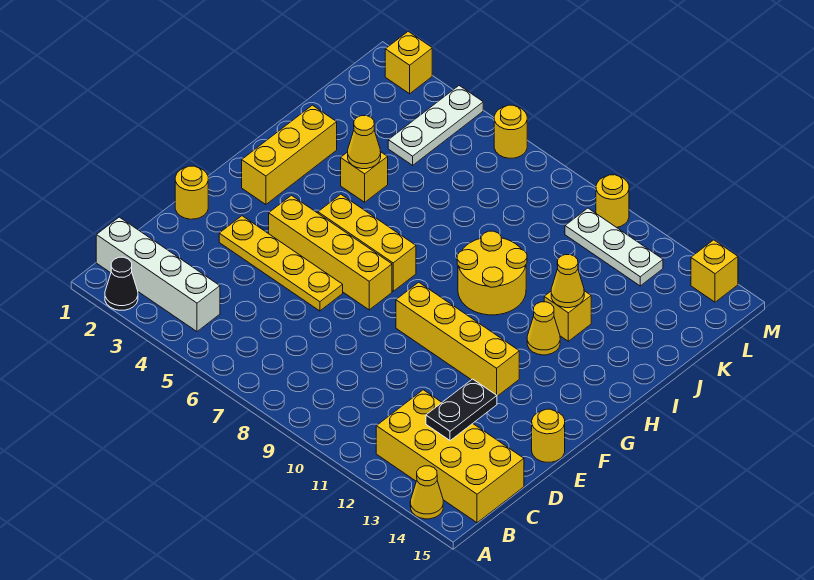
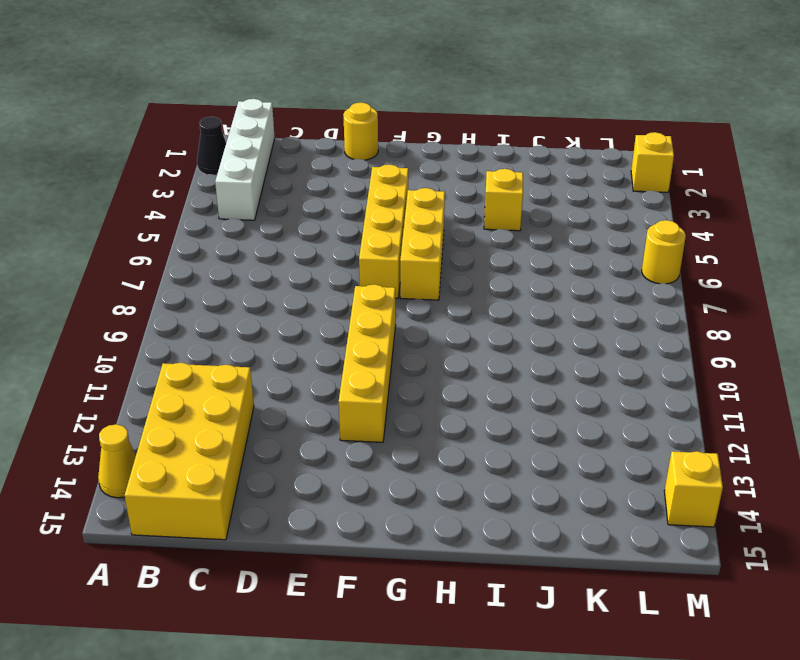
none -> yellow plate E3:E6 level 1
none -> yellow round brick E15 level 1
none -> yellow brick G2:I2 level 1

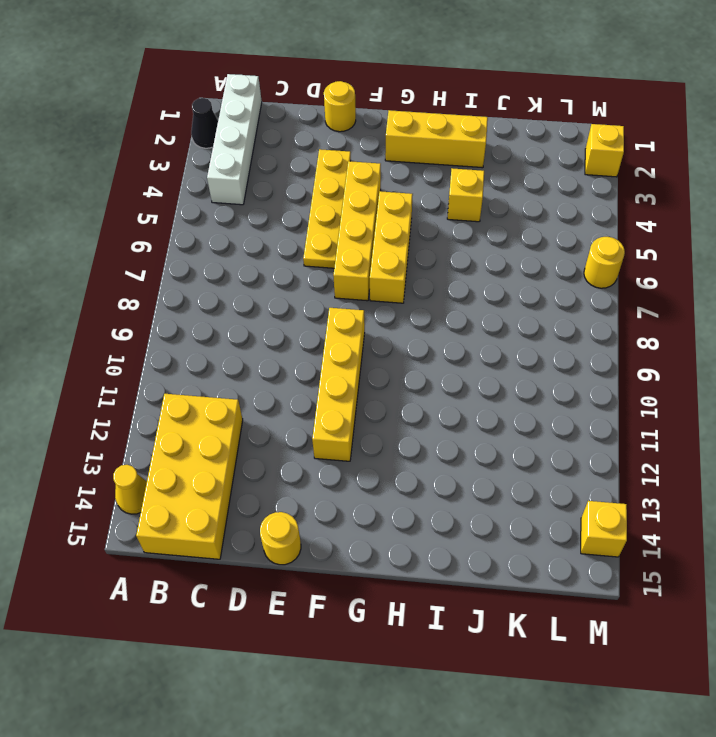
none -> yellow round brick H9:I10 level 1
none -> yellow cone H12 level 1
none -> yellow brick I12 level 1

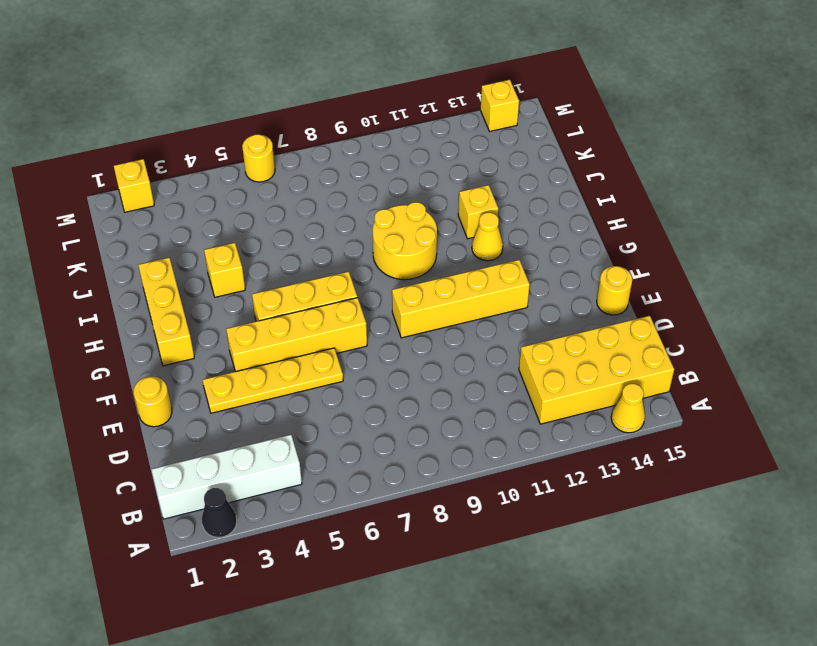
none -> white plate K4:M4 level 1
none -> white plate L10:L12 level 1
none -> yellow round brick M10 level 1

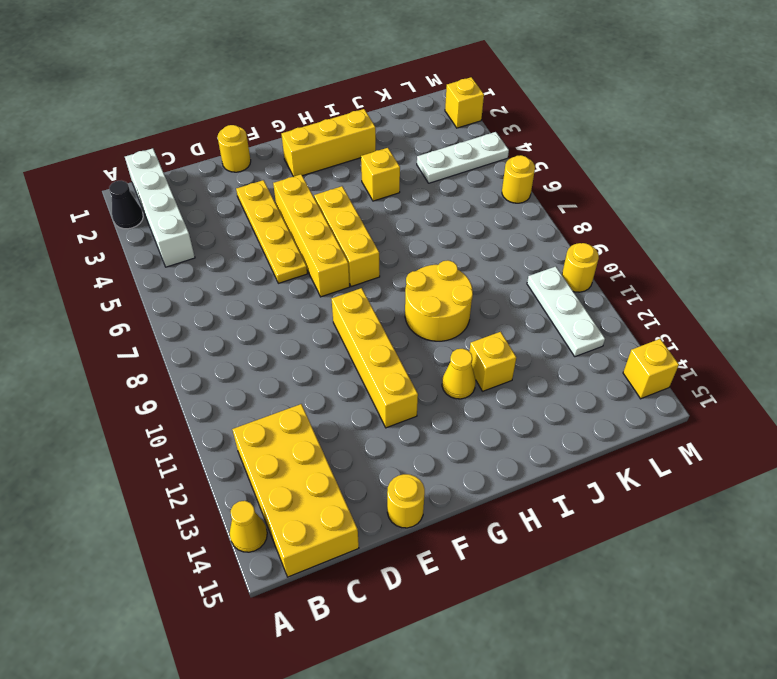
none -> black plate C13:D13 level 2
none -> yellow cone I4 level 2
none -> yellow cone I12 level 2

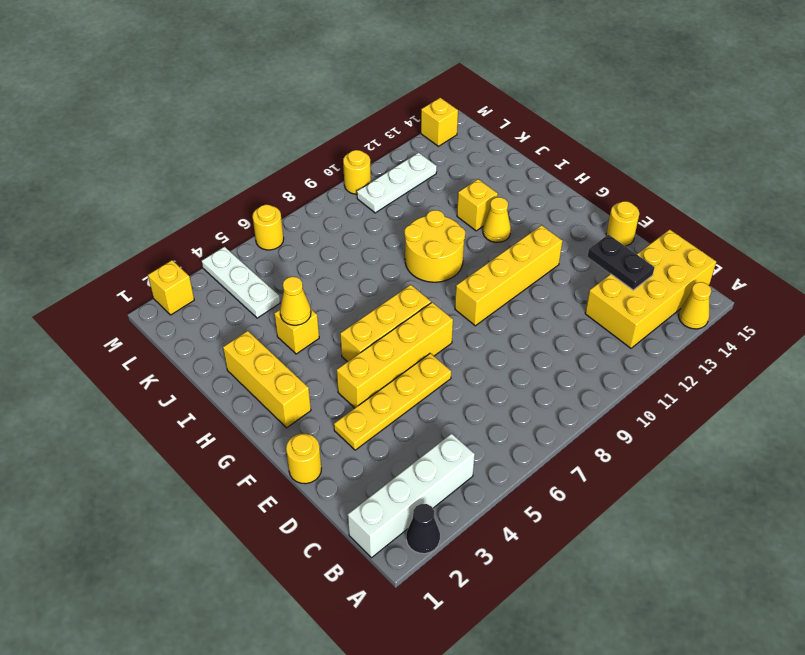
none -> yellow cone I12 level 2

